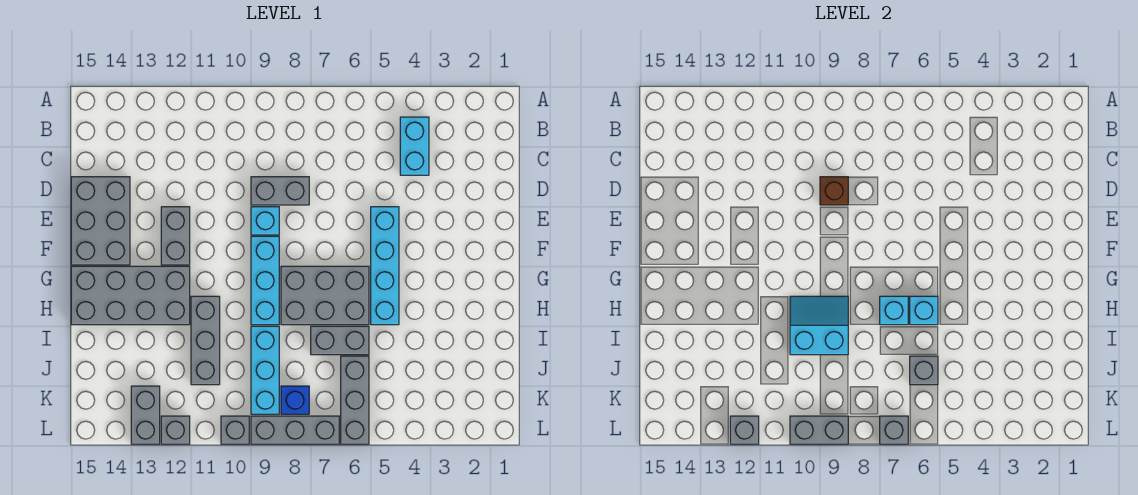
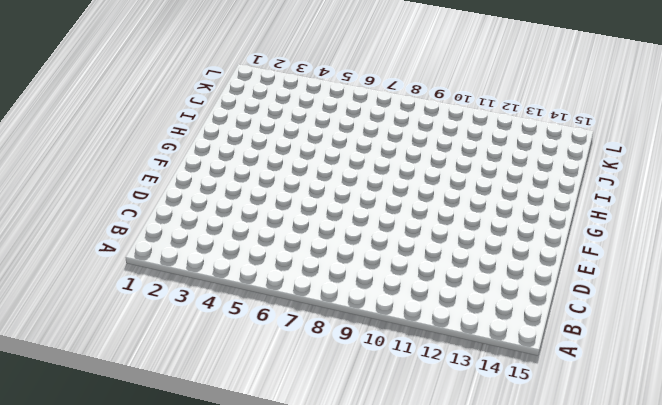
none -> cyan brick B4:C4 level 1
none -> grey brick D8:D9 level 1
none -> grey brick D14:F15 level 1

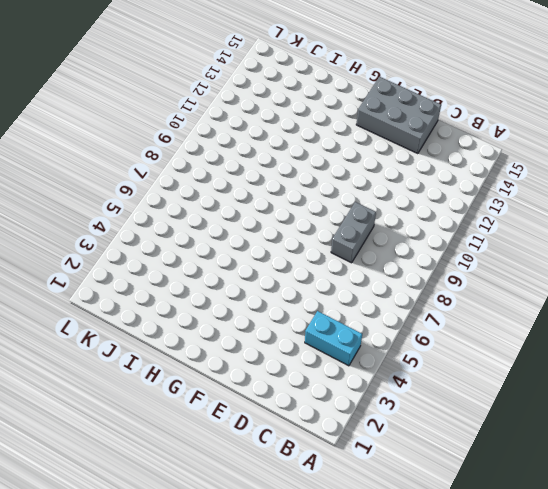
none -> cyan brick E5:H5 level 1
none -> cyan brick E9 level 1
none -> grey brick E12:F12 level 1

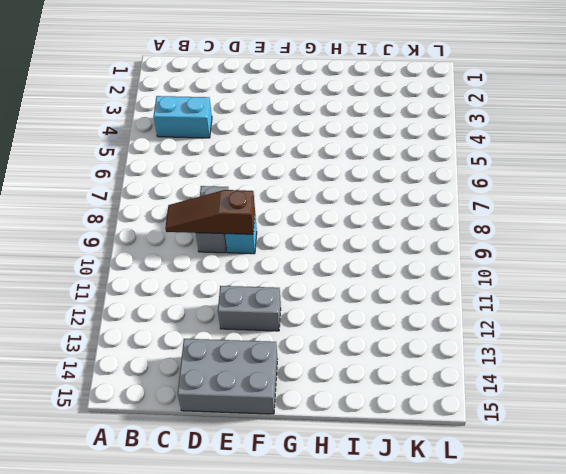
brown slope C9:E9 level 2 top E -> brown brick D9 level 2
none -> cyan brick E5:H5 level 1
none -> cyan brick F9:H9 level 1
none -> grey brick G6:H8 level 1

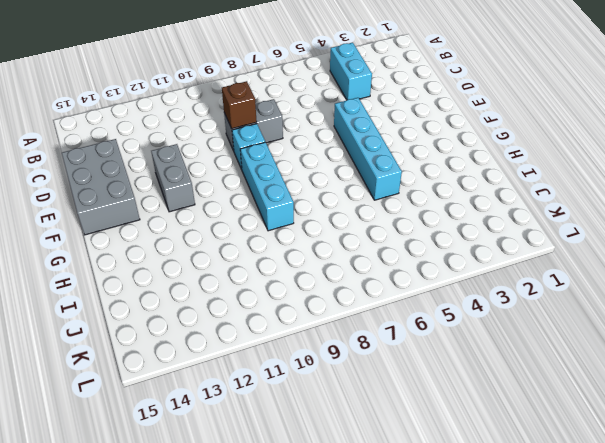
none -> grey brick G6:H8 level 1
none -> grey brick G12:H15 level 1
none -> grey brick H11:J11 level 1

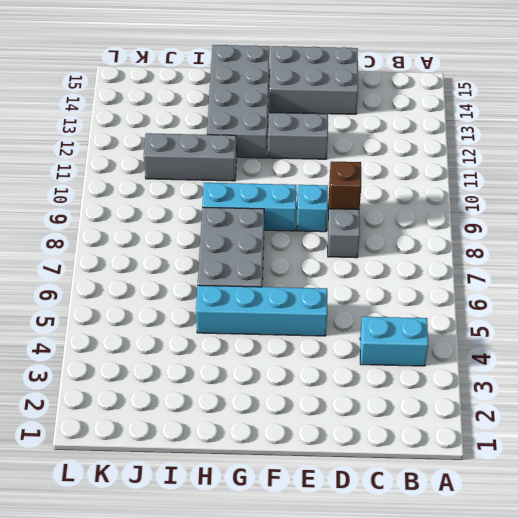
none -> grey brick I6:I7 level 1
none -> cyan brick I9:K9 level 1
none -> grey brick J6:L6 level 1

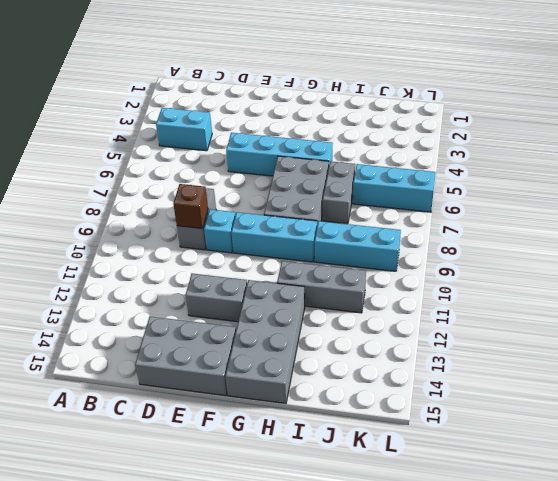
cyan brick J6:L6 level 1 -> grey brick J6:L6 level 1
none -> blue brick K8 level 1
none -> grey brick K13:L13 level 1
none -> grey brick L7:L9 level 1

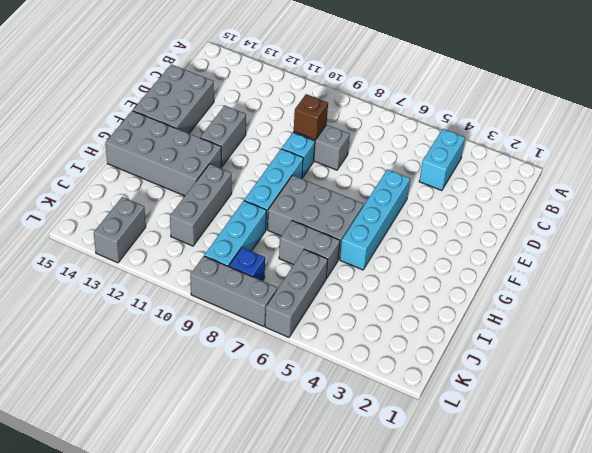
none -> grey brick L10 level 1
none -> grey brick L12 level 1
none -> cyan brick H6 level 2

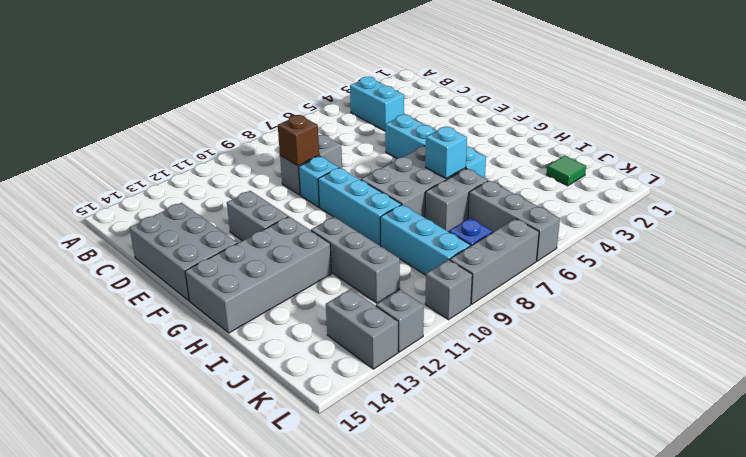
green tile J2 level 1 -> none
none -> cyan brick H7 level 2
none -> cyan slope H9:I10 level 2 top I
none -> grey brick J6 level 2

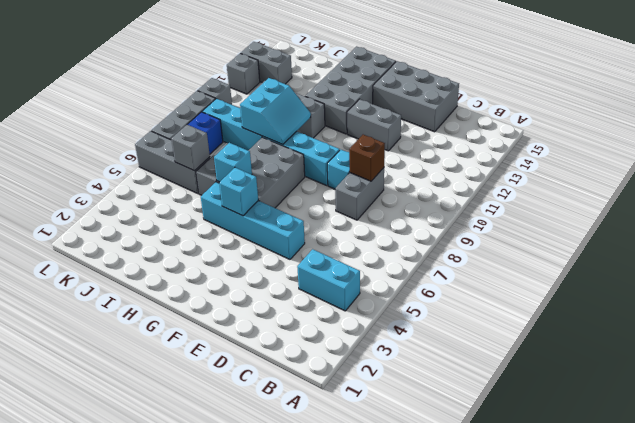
cyan brick G5 level 2 -> cyan brick H7 level 2
none -> grey brick L7 level 2
none -> grey brick L9:L10 level 2
none -> grey brick L12 level 2

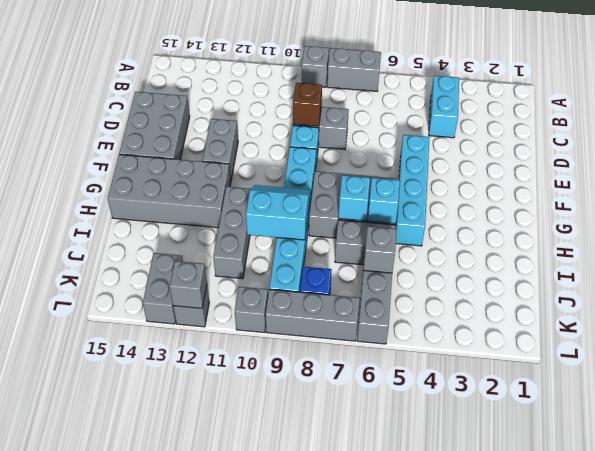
grey brick A7:A8 level 1 -> grey brick L9:L10 level 2
grey brick A9 level 1 -> grey brick L7 level 2

